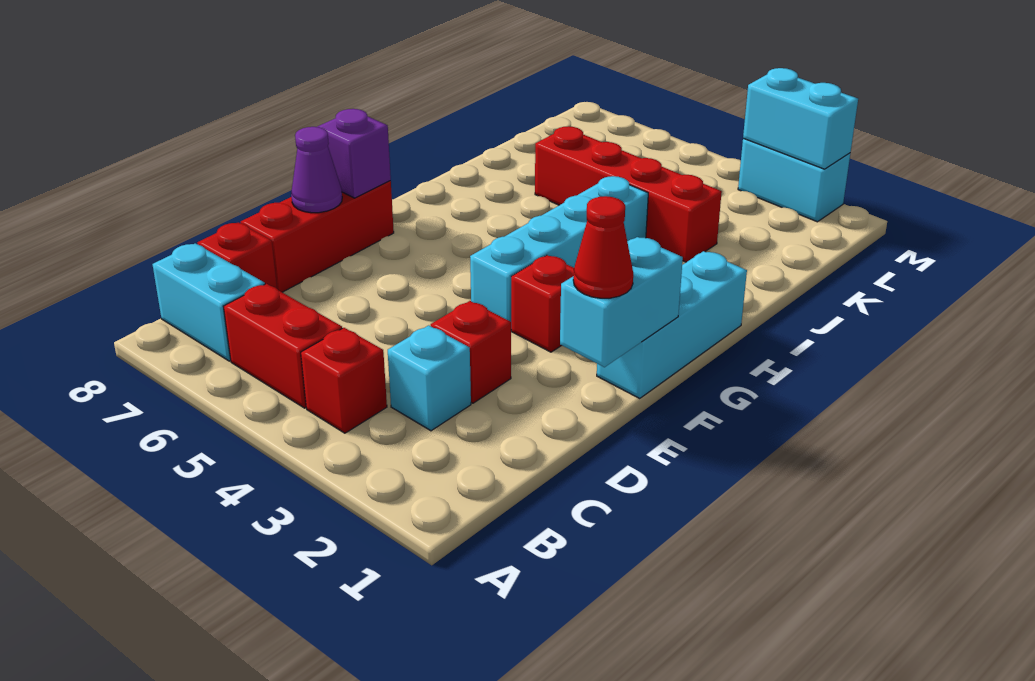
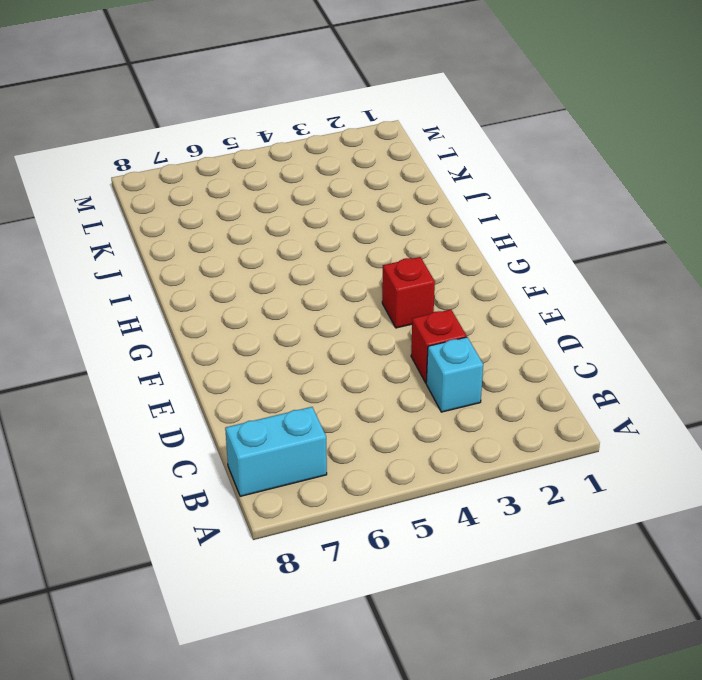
none -> red brick B4 level 1
none -> red brick B5:B6 level 1
none -> red brick C8 level 1

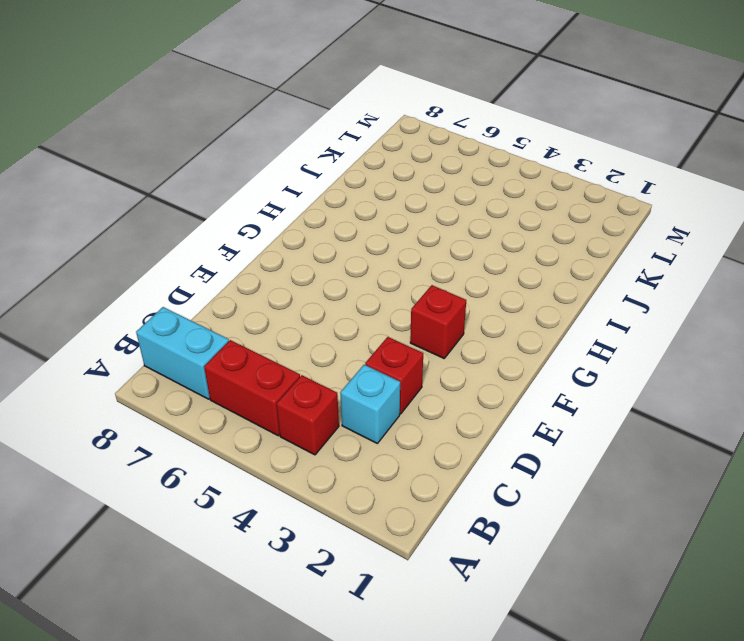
none -> red brick C8 level 1
none -> red brick D8:F8 level 1
none -> cyan brick F1:H1 level 1

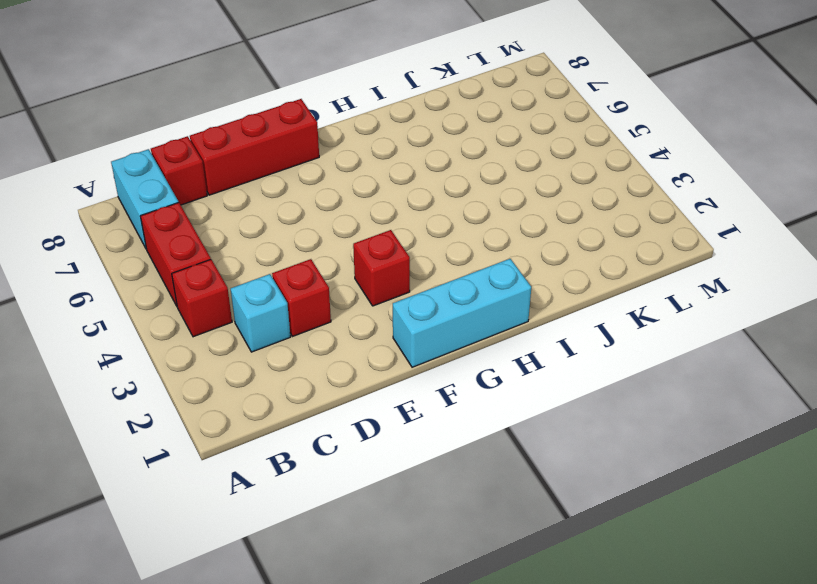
none -> cyan brick F4:I4 level 1
none -> red brick J3:J6 level 1
none -> cyan brick M2:M3 level 1

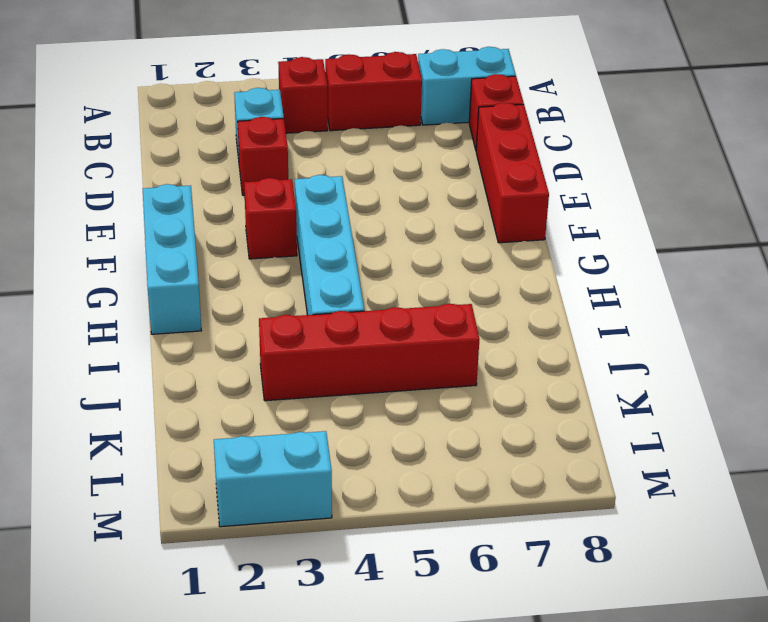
none -> cyan brick E1:F1 level 2
none -> purple cone E8 level 2
none -> purple brick F8 level 2

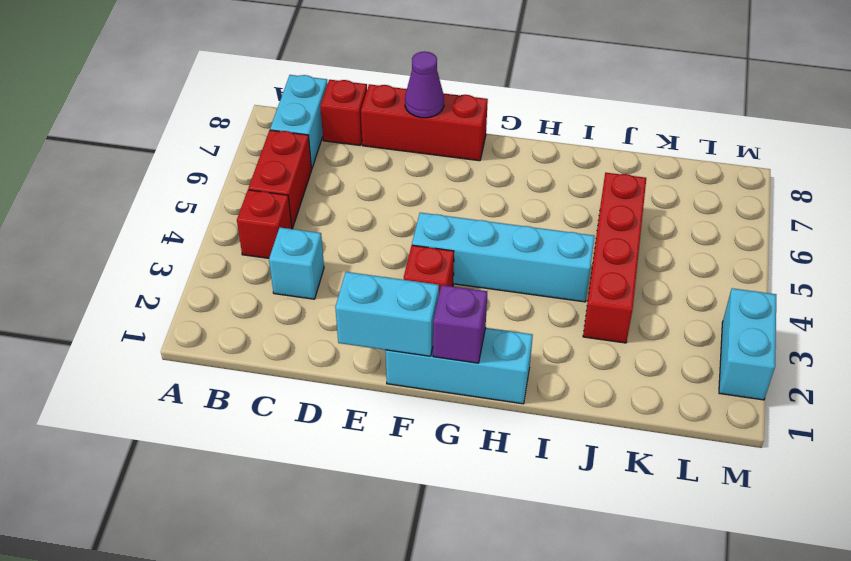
purple brick G1 level 2 -> purple brick F8 level 2
none -> red brick D3 level 1
none -> cyan brick M2:M3 level 2
none -> red cone E1 level 3

